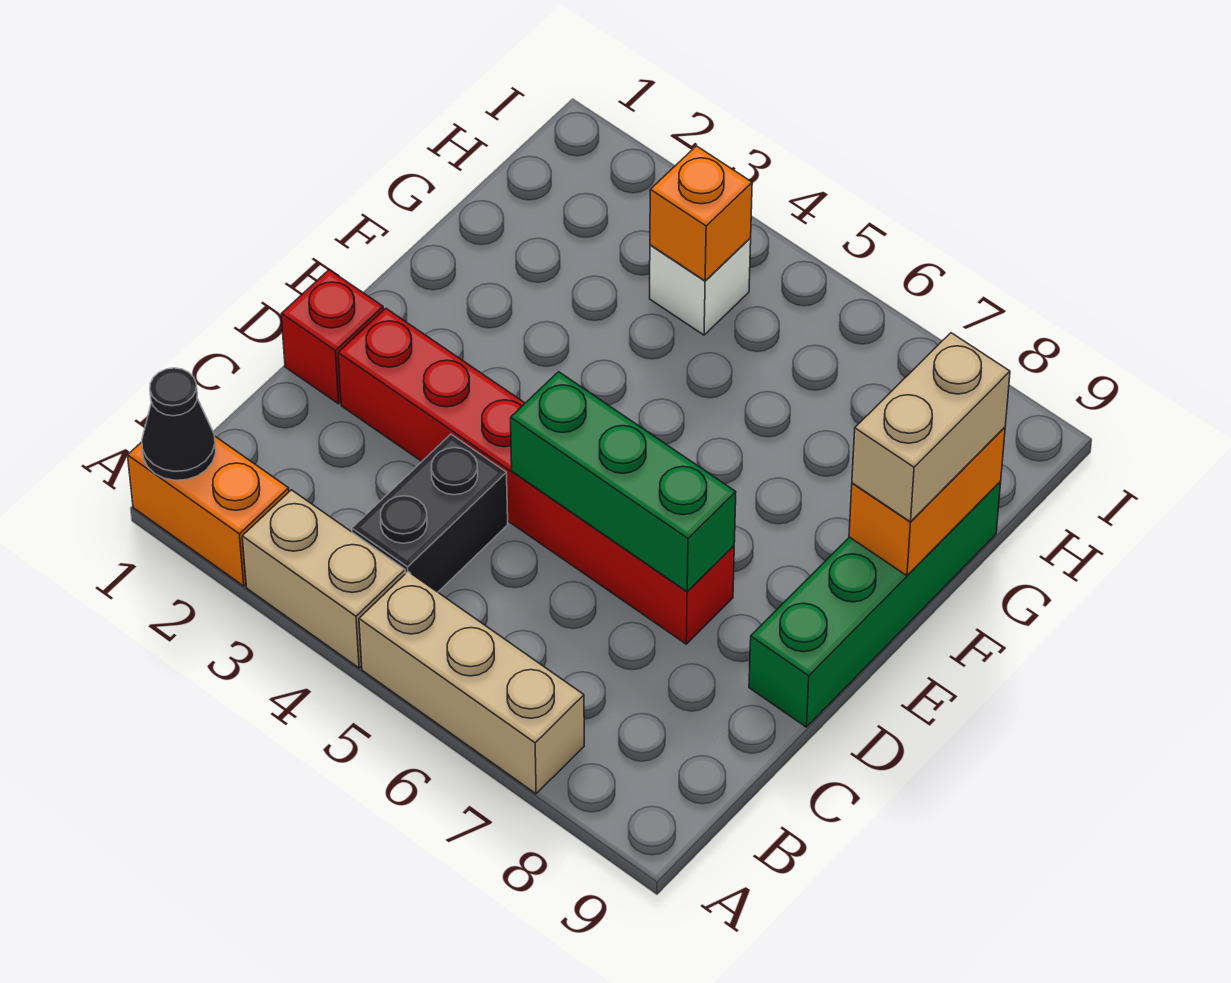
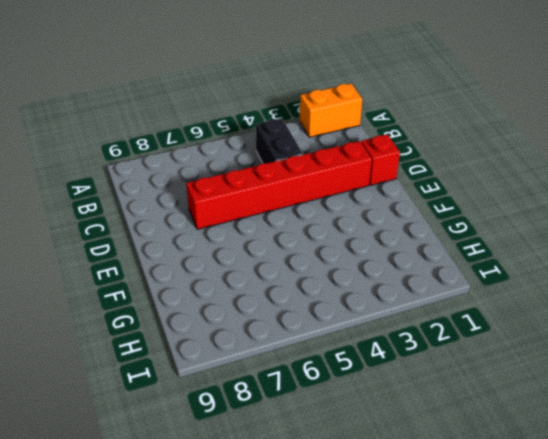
none -> tan brick A3:A4 level 1
none -> tan brick A5:A7 level 1
none -> green brick D9:G9 level 1

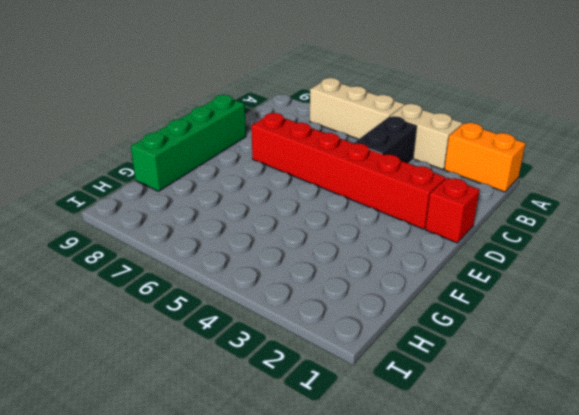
none -> white brick H4 level 1
none -> black cone A1 level 2
none -> green brick D5:D7 level 2

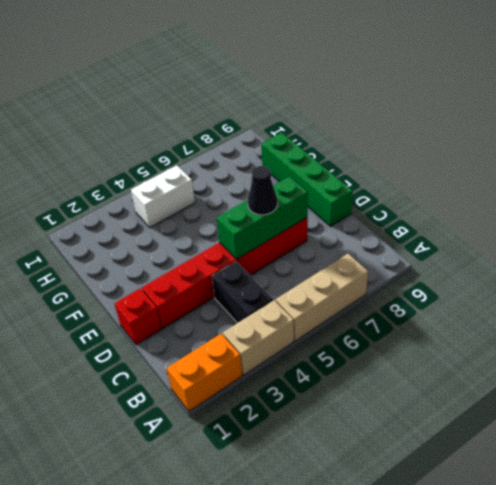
black cone D6 level 3 -> black cone A1 level 2
white brick H4:H5 level 1 -> white brick H4 level 1
none -> orange brick F9:G9 level 2
none -> orange brick H4 level 2
none -> tan brick F9:G9 level 3

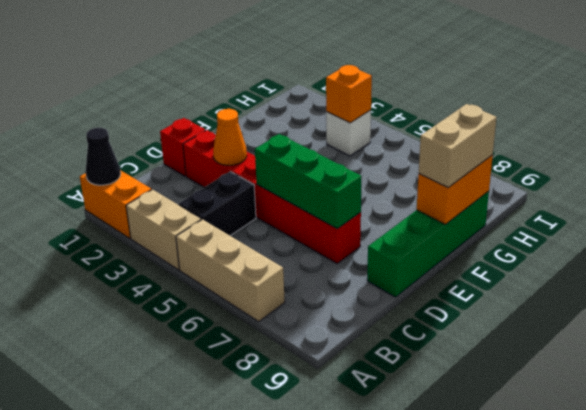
orange cone D3 level 2 -> none

